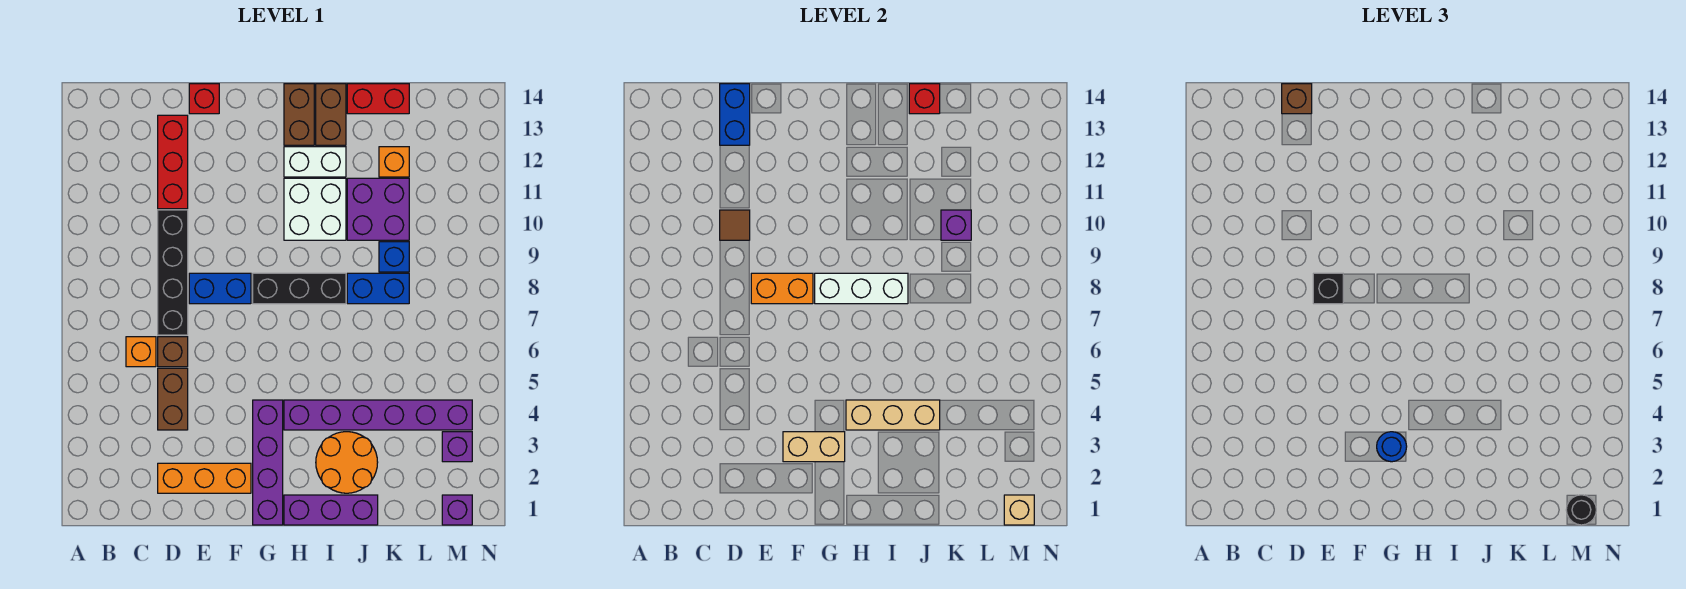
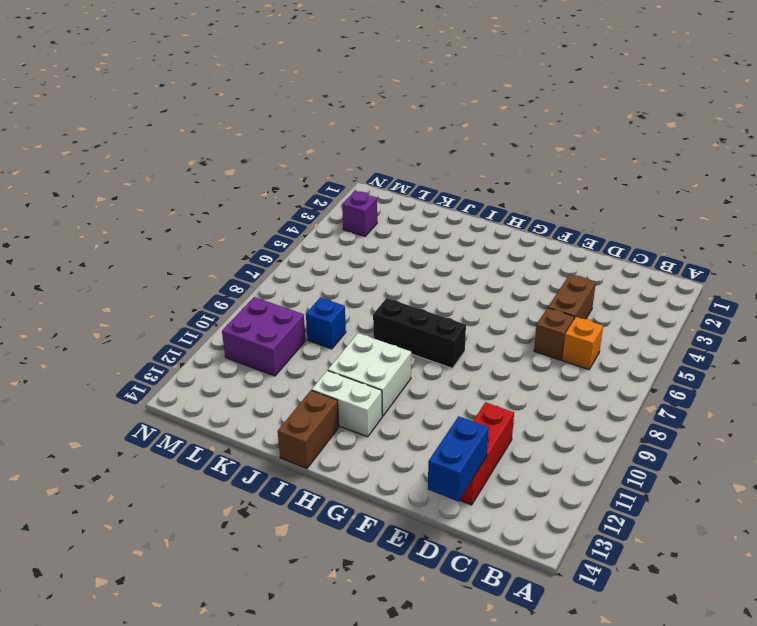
purple brick L10:M11 level 1 -> purple brick J10:K11 level 1
none -> orange brick D2:F2 level 1
none -> black brick D7:D10 level 1
none -> blue brick E8:F8 level 1
none -> red brick E14 level 1

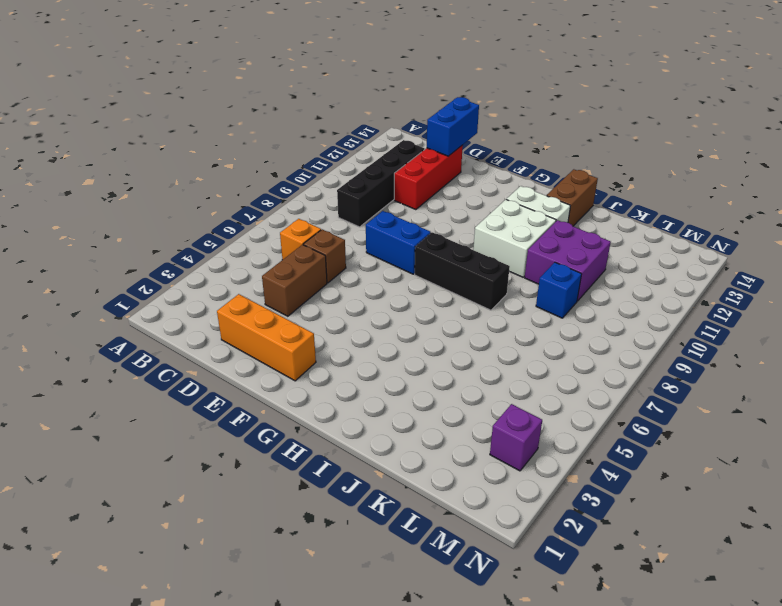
black brick C9:C12 level 1 -> black brick D7:D10 level 1
none -> red brick E14 level 1
none -> purple brick G1:G4 level 1
none -> purple brick H1:J1 level 1
none -> purple brick H4:M4 level 1

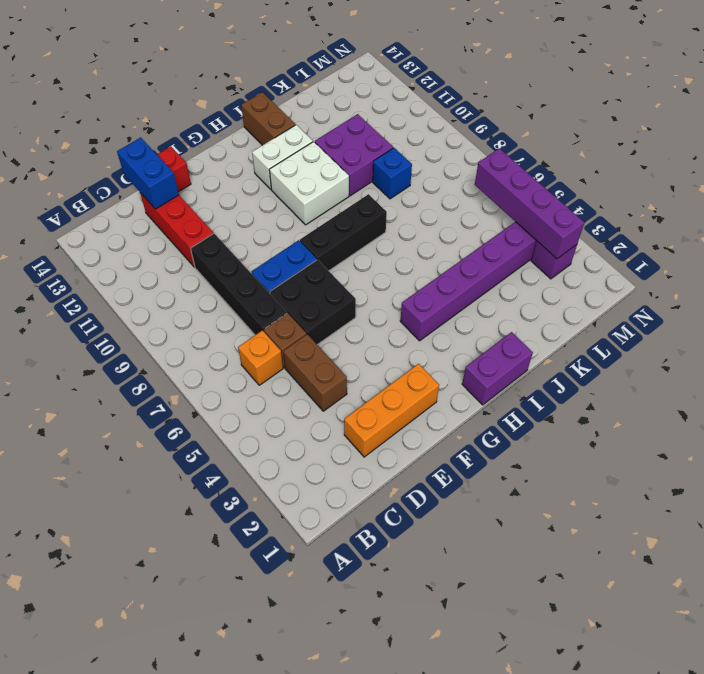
black brick E6:F7 level 1 -> none
purple brick H1:I1 level 1 -> purple brick H1:J1 level 1
purple brick M3:M6 level 2 -> purple brick G1:G4 level 1
none -> brown brick H13:H14 level 1
none -> orange round brick I2:J3 level 1
none -> blue brick J8:K8 level 1
none -> red brick J14:K14 level 1

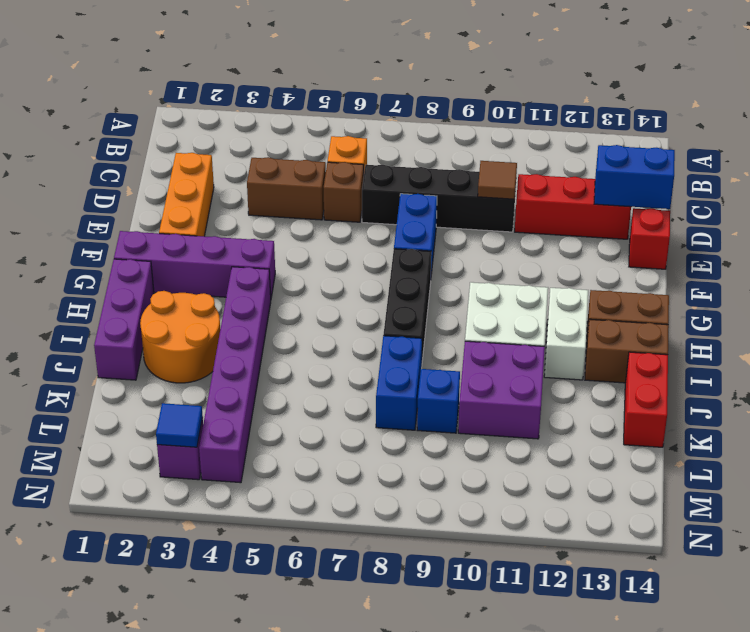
blue tile M3 level 2 -> none
none -> orange brick K12 level 1
none -> purple brick M1 level 1
none -> orange brick E8:F8 level 2
none -> tan brick F3:G3 level 2

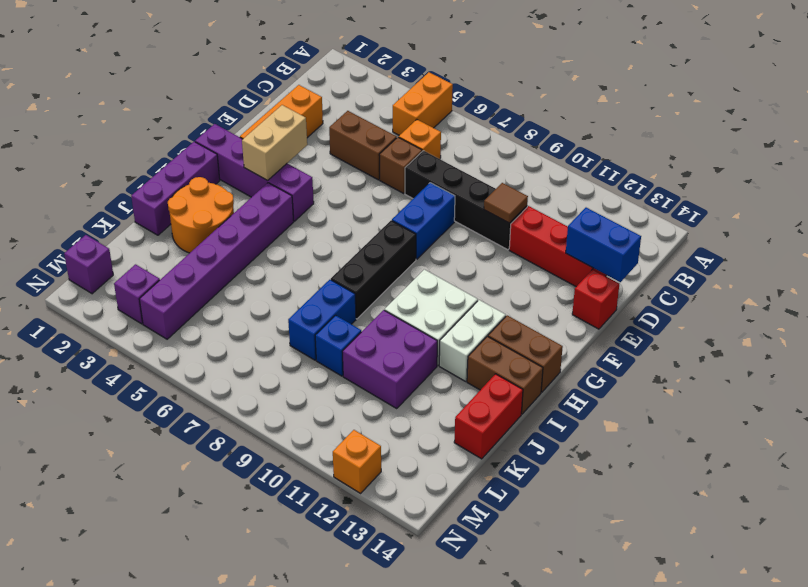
orange brick A5:B5 level 1 -> orange brick E8:F8 level 2
orange brick N12 level 1 -> orange brick K12 level 1
none -> white brick G8:I8 level 2
none -> tan brick H4:J4 level 2
none -> red brick J14 level 2
none -> purple brick K10 level 2

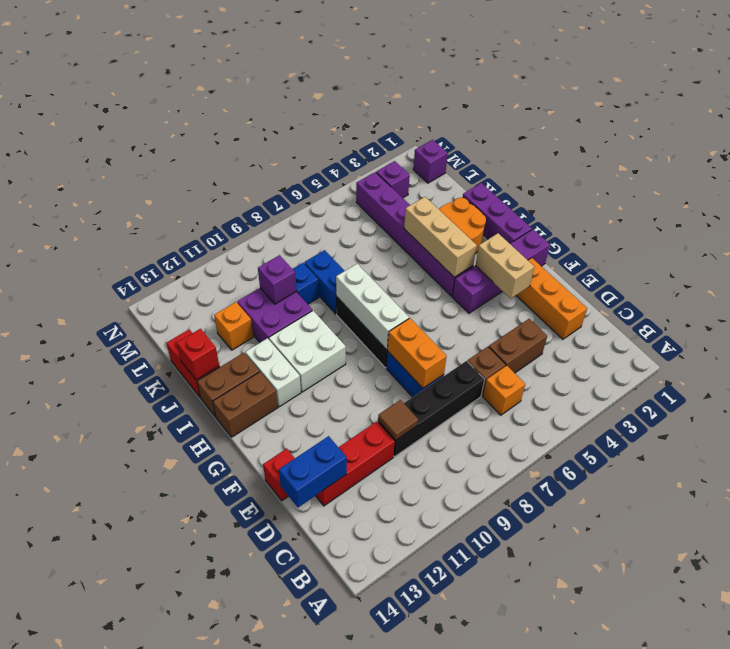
none -> tan brick M1 level 2
none -> brown brick D14 level 3
none -> black brick E8 level 3
none -> blue round brick G3 level 3

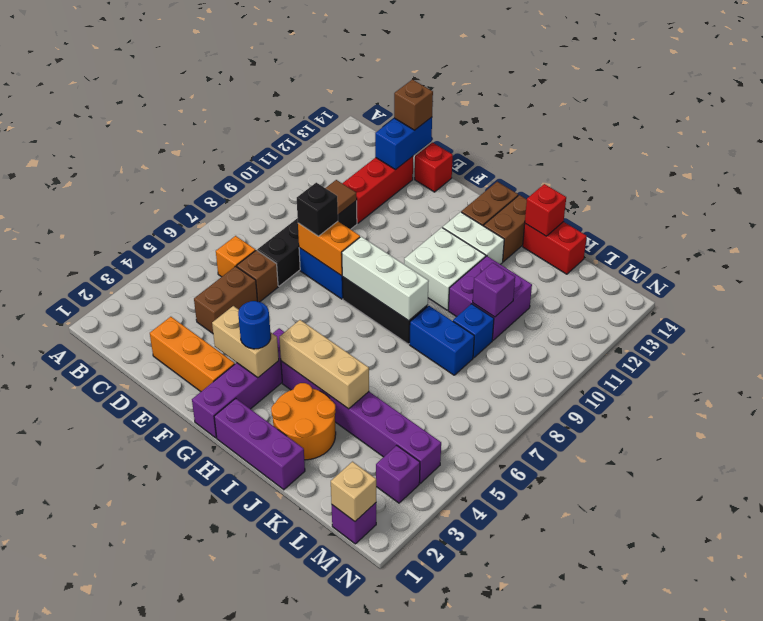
none -> orange brick K12 level 1
none -> black round brick M1 level 3

